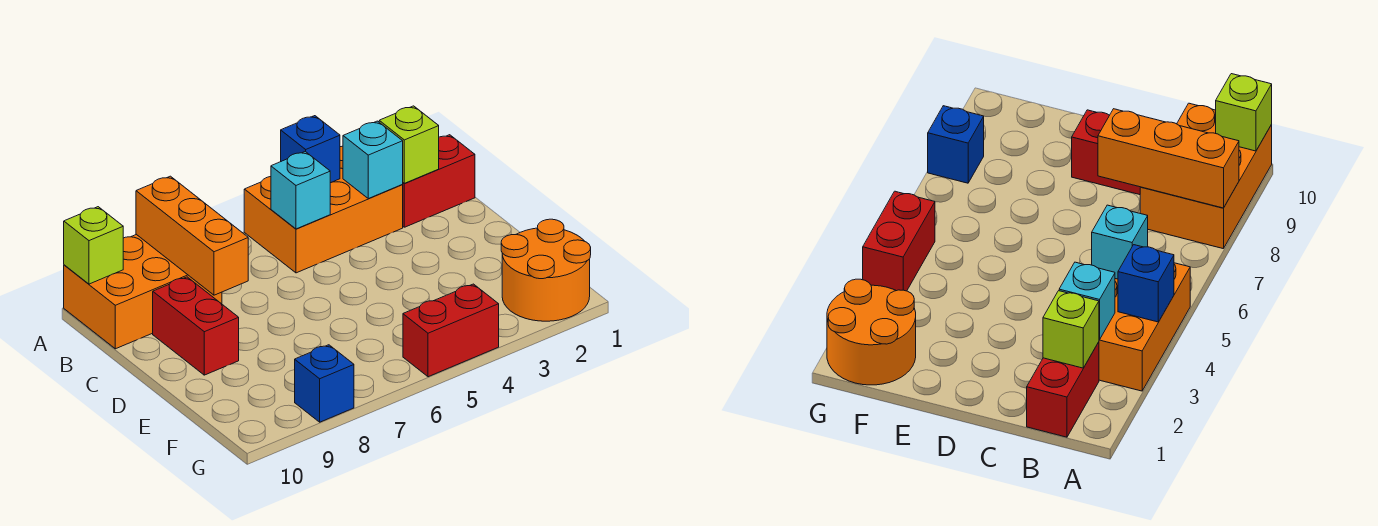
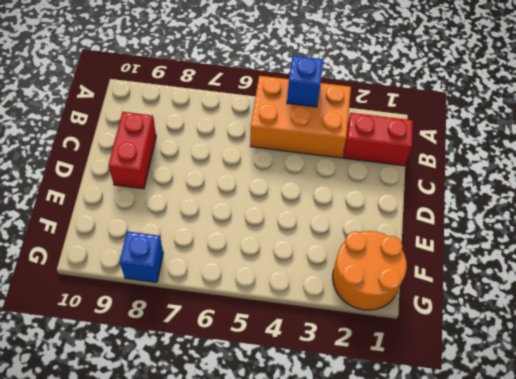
none -> orange brick A8:B10 level 1
none -> red brick G4:G5 level 1
none -> orange brick A8:C8 level 2

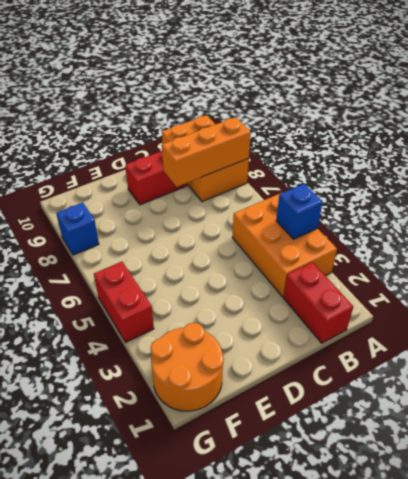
none -> lime brick A10 level 2
none -> lime brick B2 level 2
none -> cyan brick B3 level 2

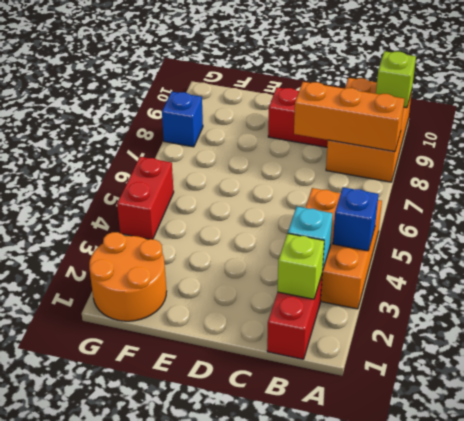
none -> cyan brick B5 level 2

